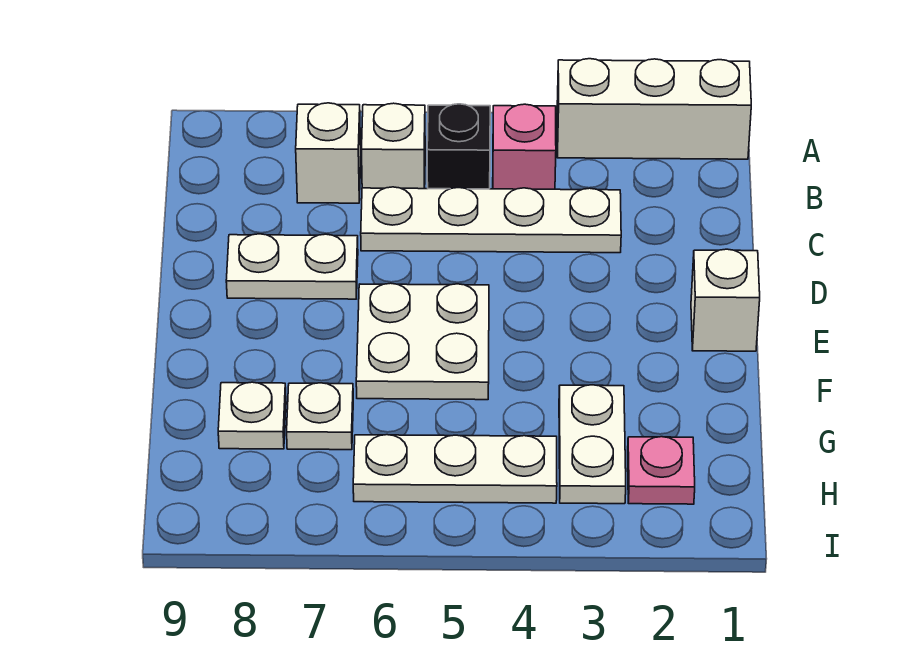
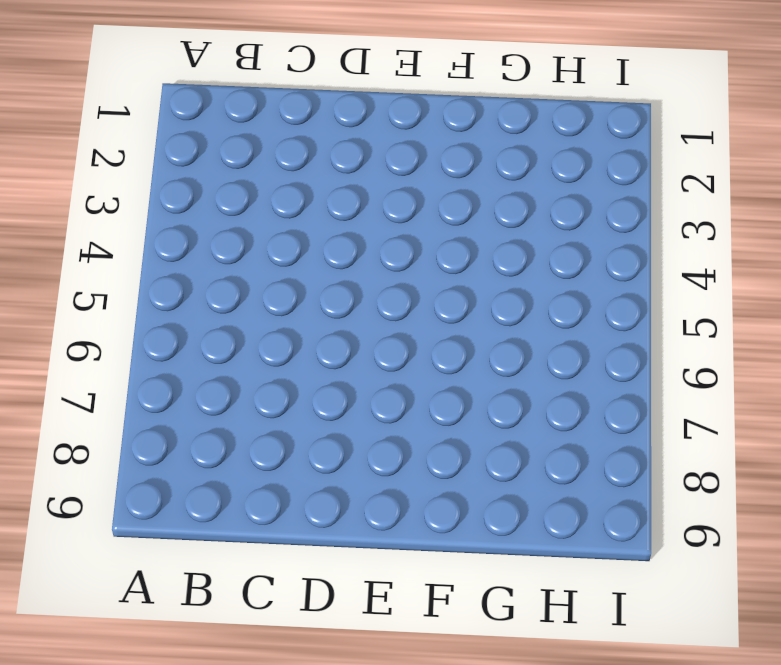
none -> white brick A1:A3 level 1
none -> pink brick B4 level 1
none -> black brick B5 level 1

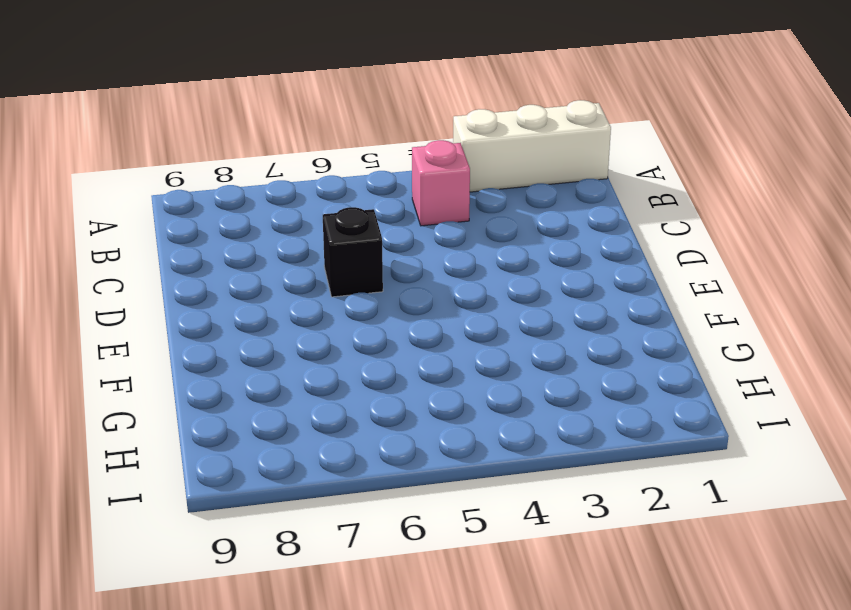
black brick D6 level 1 -> black brick B5 level 1
none -> white brick B6 level 1
none -> white brick B7 level 1
none -> white plate C3:C6 level 1

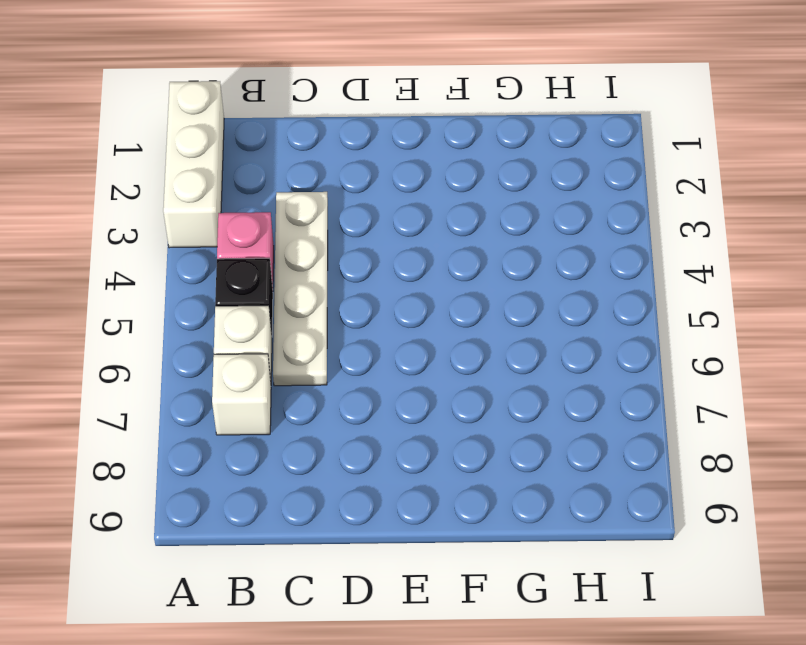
none -> white plate D7:D8 level 1
none -> white brick E1 level 1
none -> white plate E5:F6 level 1

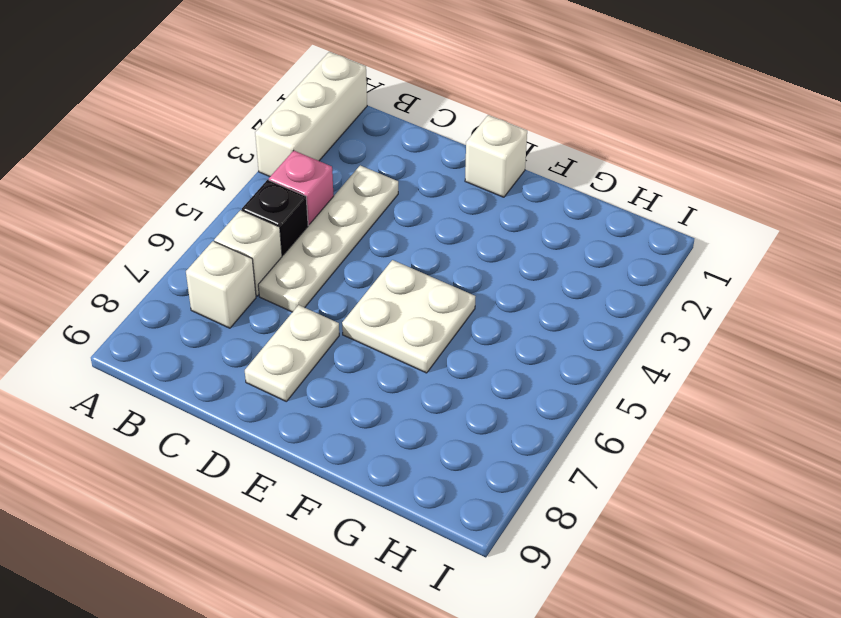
none -> white plate G3:H3 level 1
none -> white plate G7 level 1
none -> white plate G8 level 1

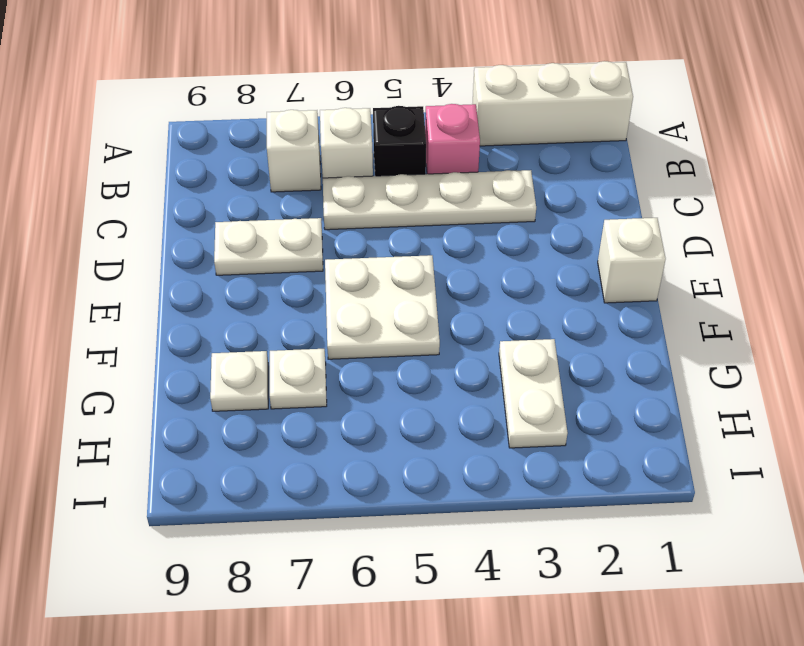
none -> pink plate H2 level 1
none -> white plate H4:H6 level 1

